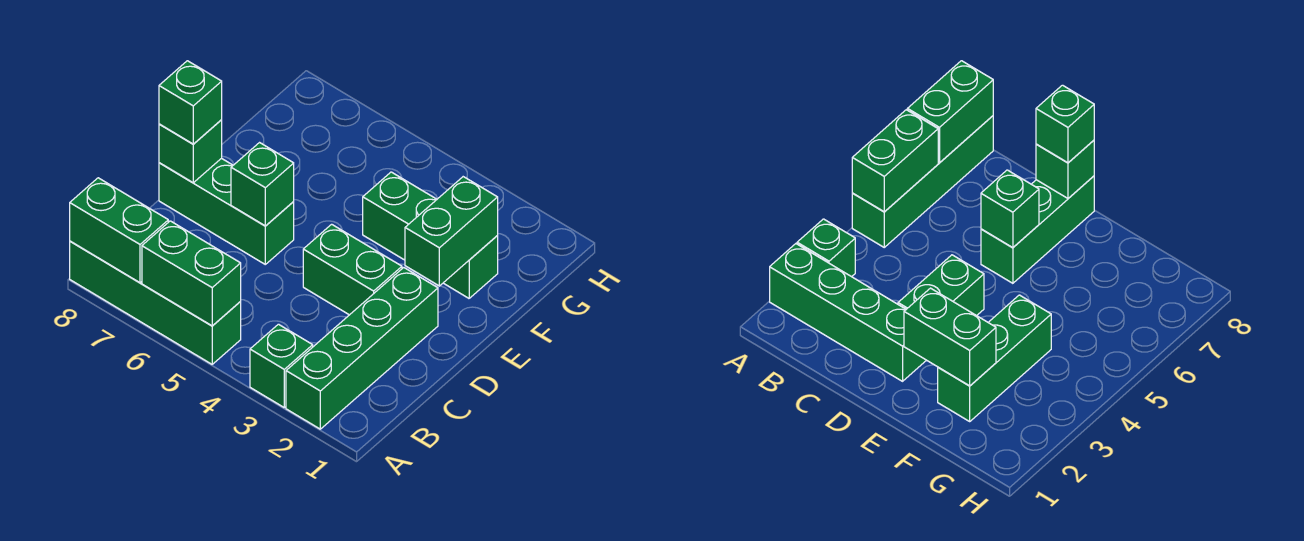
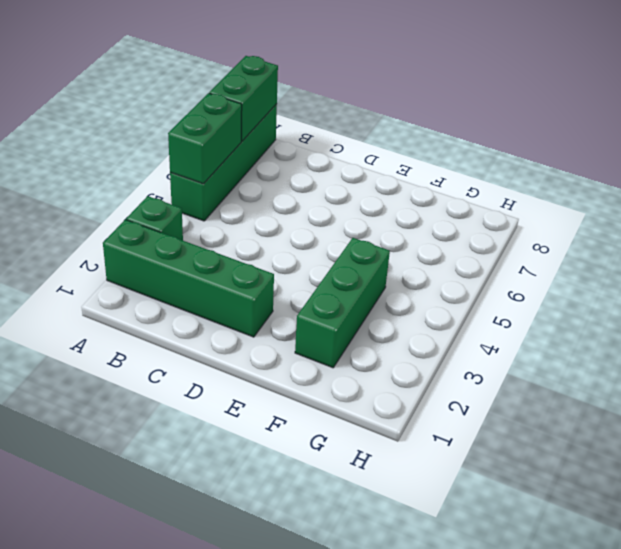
none -> green brick D3:D4 level 1
none -> green brick D6:D8 level 1
none -> green brick D6 level 2

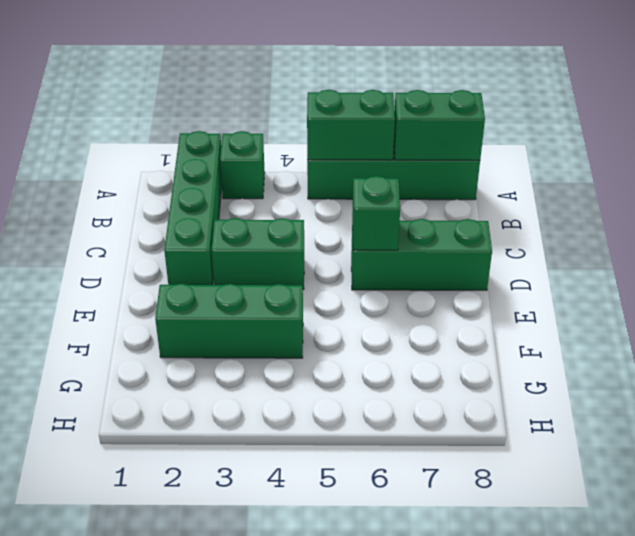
none -> green brick D8 level 2
none -> green brick E2:F2 level 2
none -> green brick D8 level 3

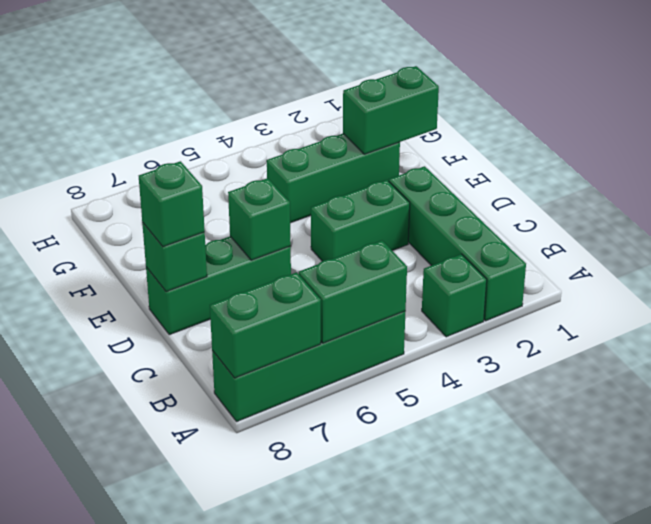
green brick F1:F2 level 2 -> green brick E2:F2 level 2

